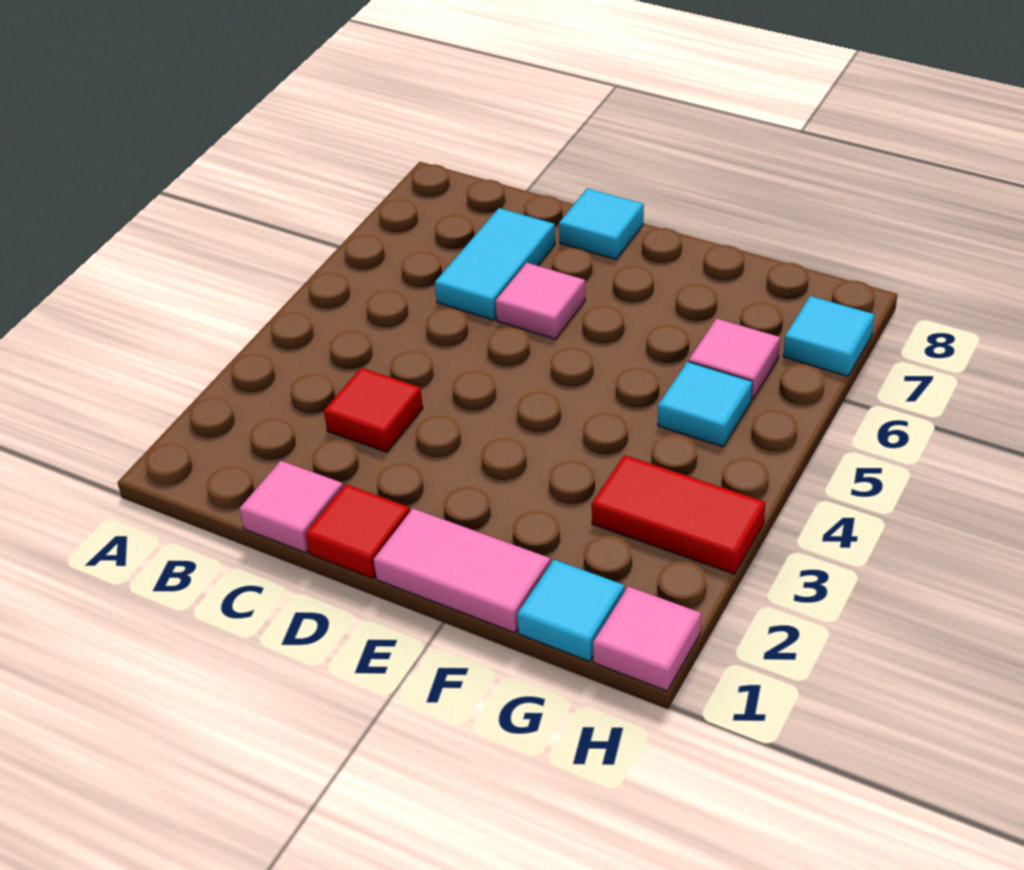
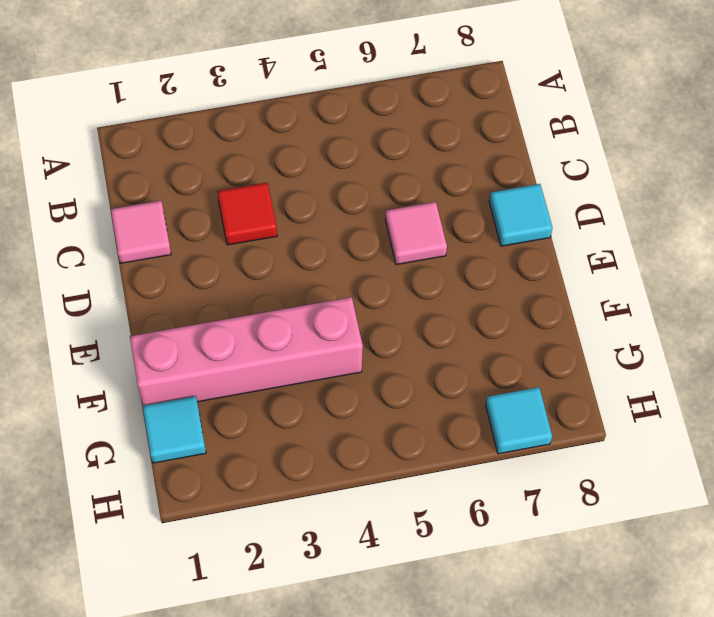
pink brick F1:F4 level 1 -> pink tile E1:F1 level 1
none -> cyan tile C6:C7 level 1
none -> red tile D1 level 1
none -> red tile G3:H3 level 1

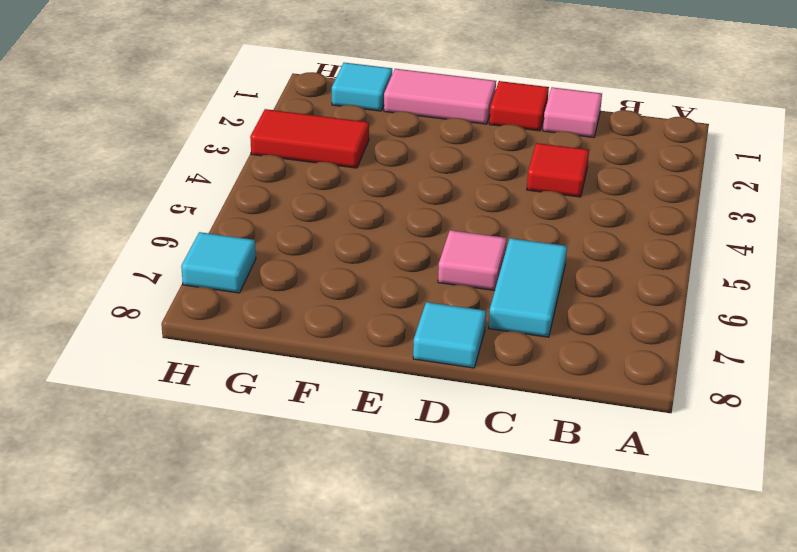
none -> cyan tile G5 level 1
none -> pink tile G6 level 1
none -> pink tile H1 level 1

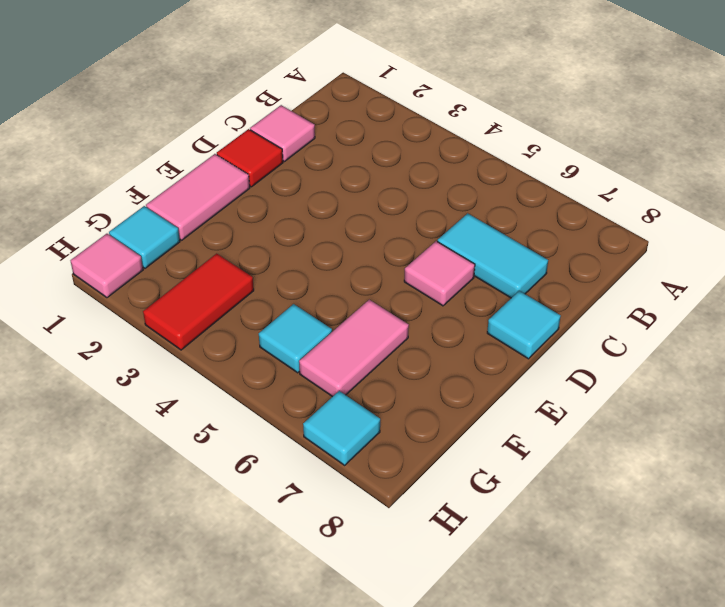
pink tile F6:G6 level 1 -> pink tile G6 level 1
none -> red tile C3 level 1

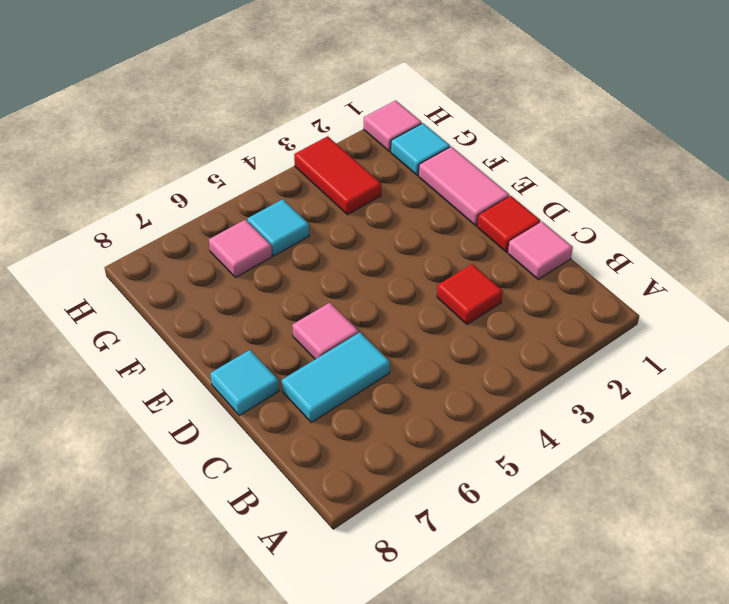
none -> cyan tile H7 level 1

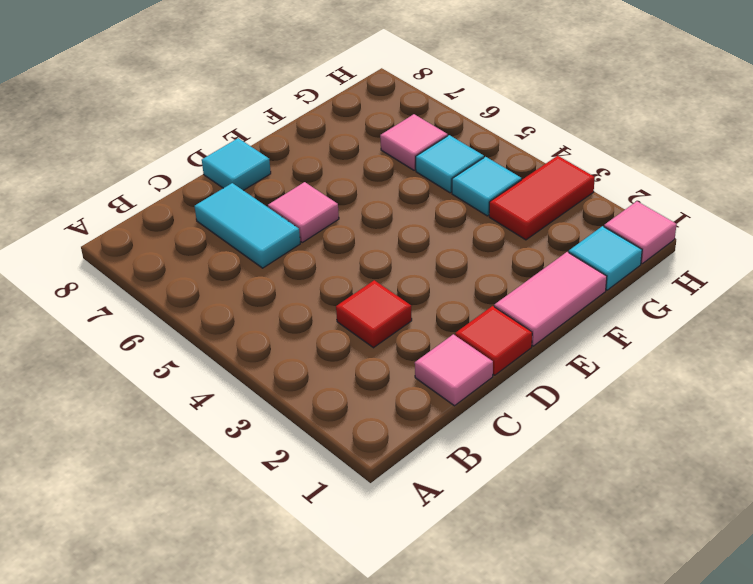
cyan tile G4 level 1 -> cyan tile H7 level 1

